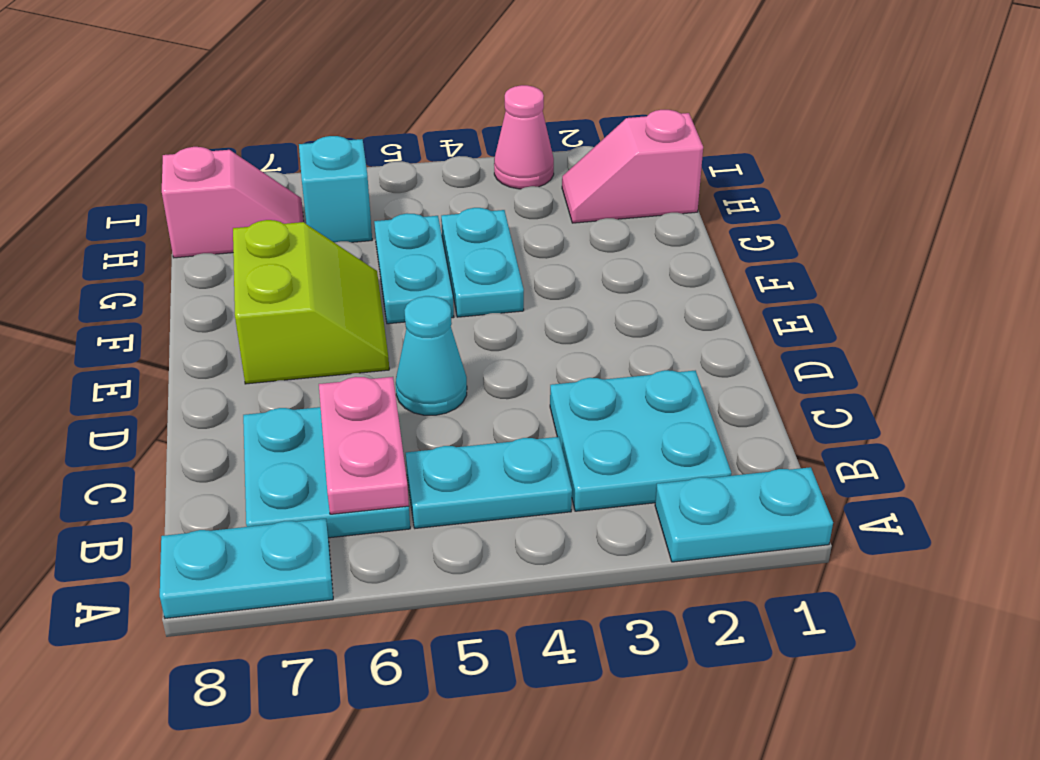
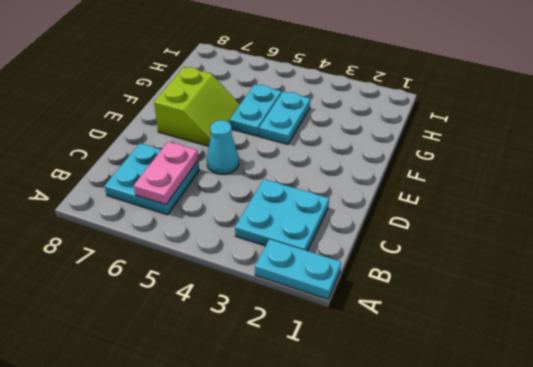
none -> cyan plate A7:A8 level 1
none -> cyan plate B4:B5 level 1
none -> pink slope H1:H2 level 1 top 1

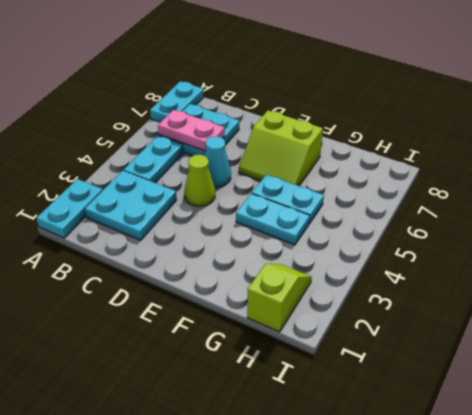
lime cone D4 level 1 -> none
lime slope H1:H2 level 1 top 1 -> pink slope H1:H2 level 1 top 1
none -> cyan brick H6 level 1
none -> pink slope H7:H8 level 1 top 8
none -> pink cone I3 level 1

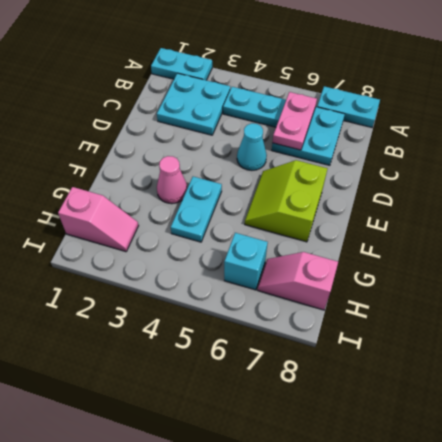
pink cone F3 level 1 -> pink cone I3 level 1
none -> cyan plate F5:G5 level 1

